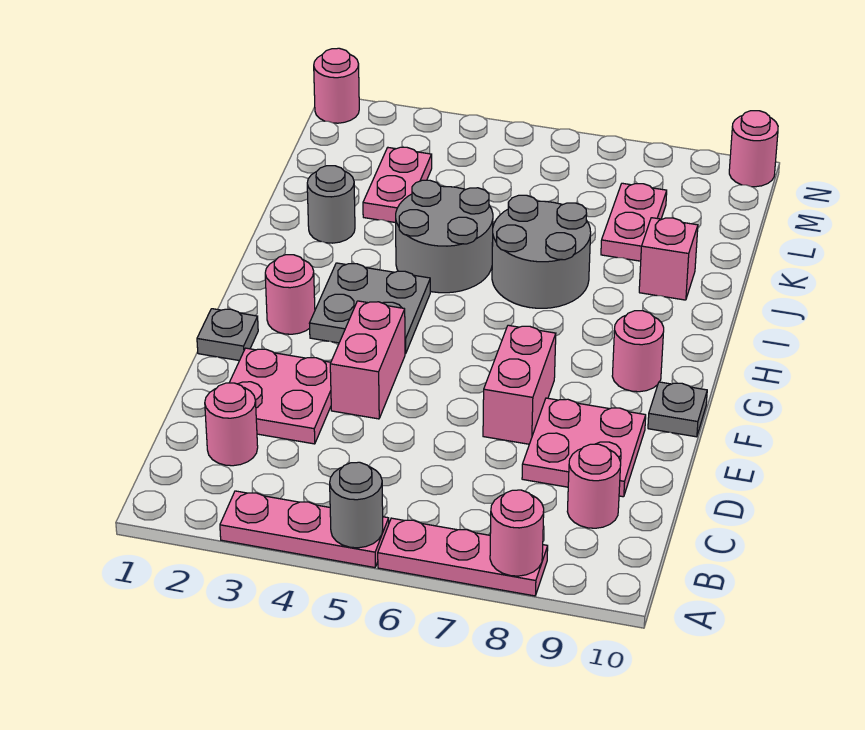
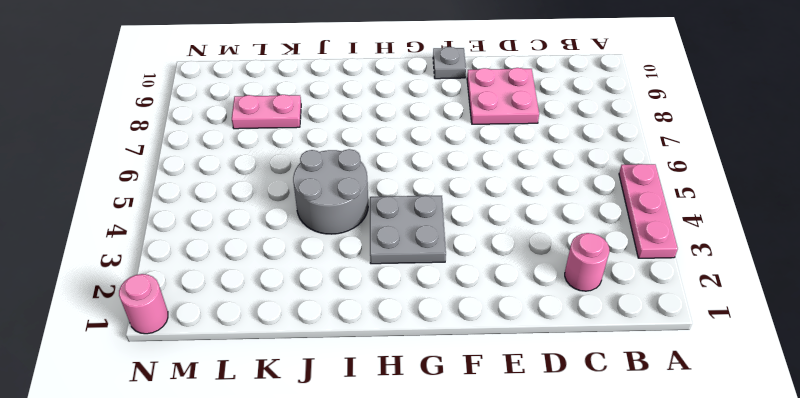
none -> pink plate A6:A8 level 1
none -> pink round brick C9 level 1
none -> pink plate D2:E3 level 1

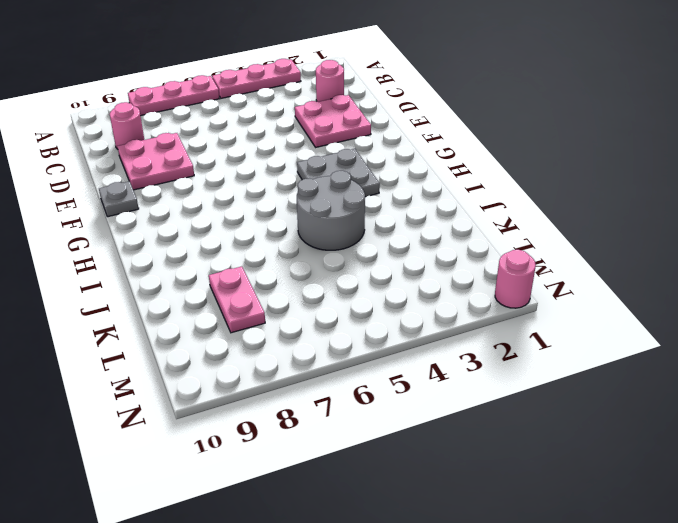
none -> pink brick E4:F4 level 1
none -> pink brick E7:F7 level 1
none -> grey plate F1 level 1

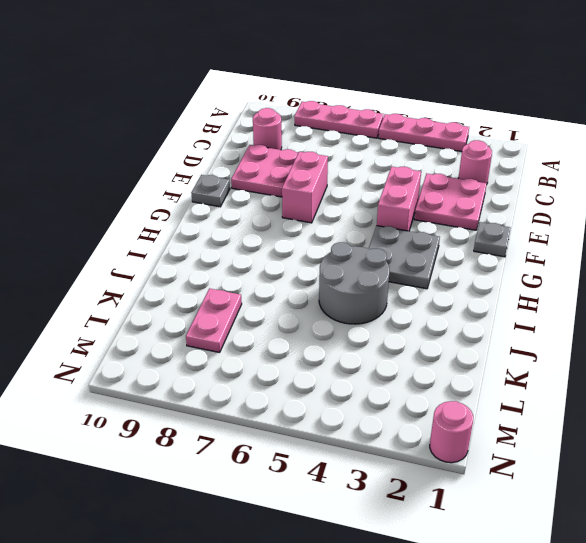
none -> pink round brick G2 level 1
none -> pink round brick G9 level 1
none -> grey round brick I6:J7 level 1

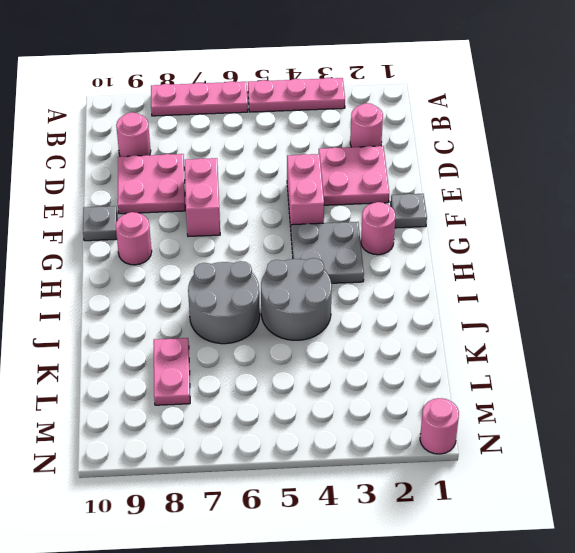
none -> grey round brick J2 level 1
none -> pink brick J9 level 1
none -> pink plate K3:L3 level 1

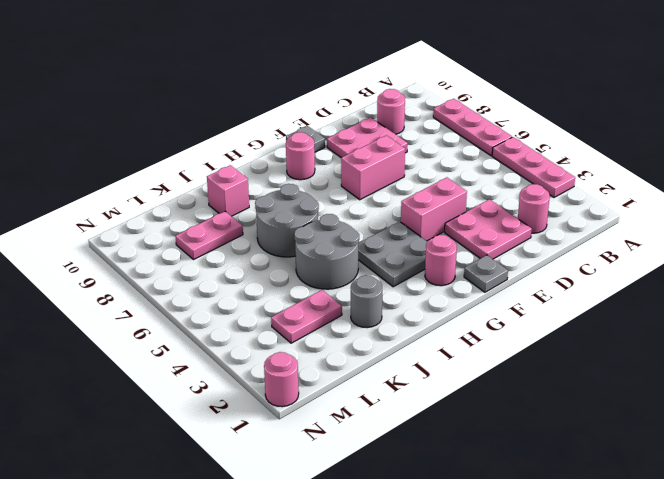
none -> pink round brick N10 level 1
none -> grey round brick A5 level 2
none -> pink round brick A8 level 2

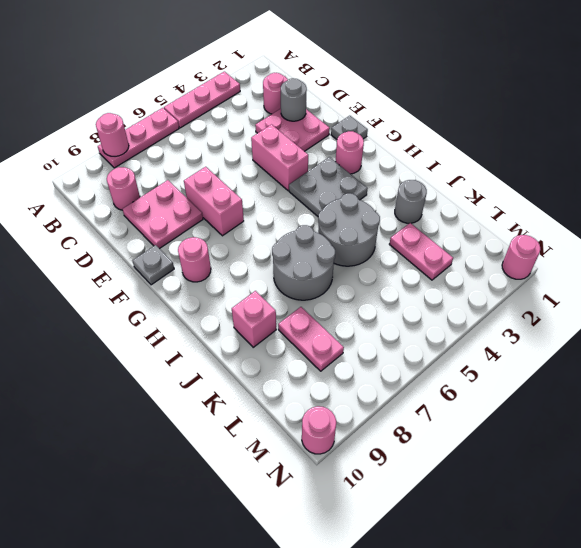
grey round brick D2 level 2 -> grey round brick A5 level 2

